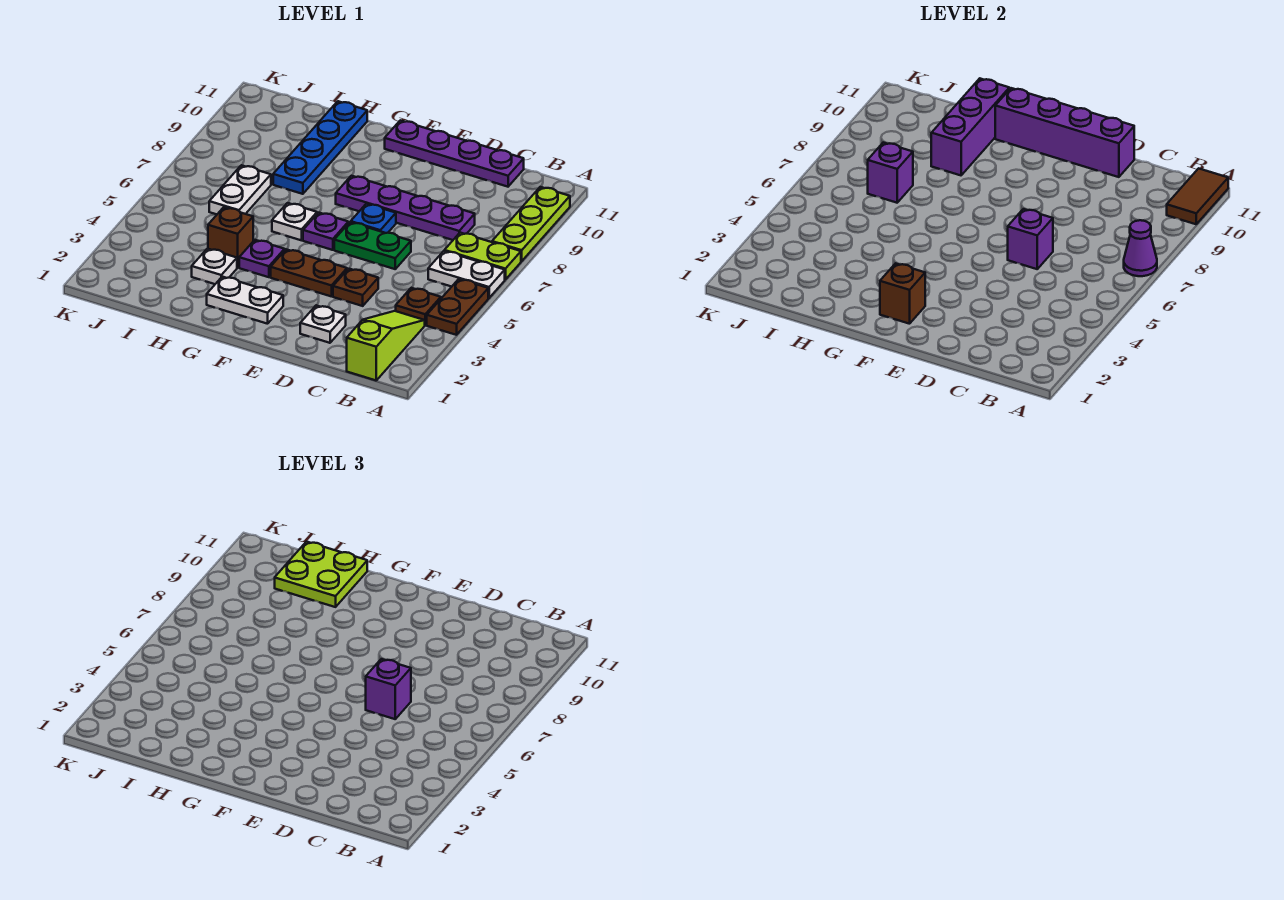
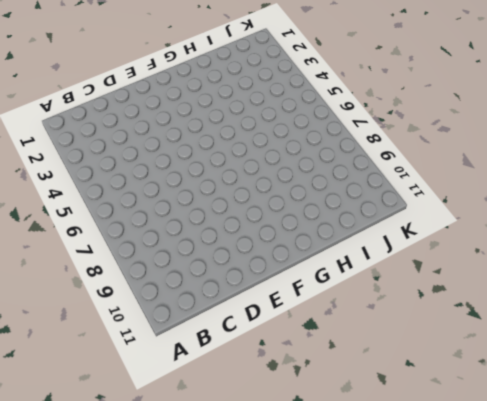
none -> brown plate A4:A5 level 1
none -> white plate A6:B6 level 1
none -> lime plate A7:B7 level 1
none -> lime plate A8:A10 level 1

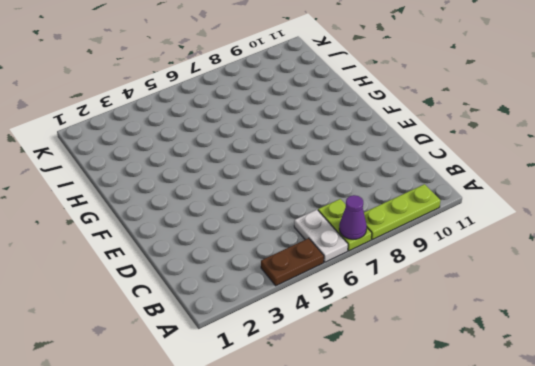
none -> lime slope B1:B3 level 1 top 1
none -> brown plate B4 level 1
none -> purple plate C8:F8 level 1
none -> purple plate C11:F11 level 1

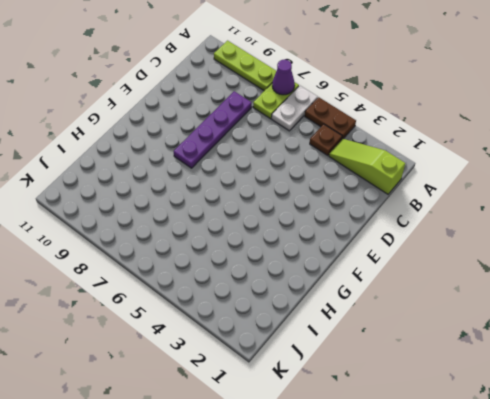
none -> purple plate C11:F11 level 1
none -> white plate D2 level 1
none -> brown plate D4 level 1
none -> green plate D6:E6 level 1

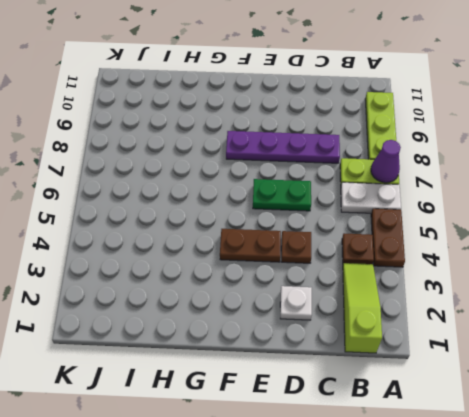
none -> purple plate C11:F11 level 1
none -> blue plate E7 level 1
none -> white plate F2:G2 level 1
none -> purple plate F6 level 1

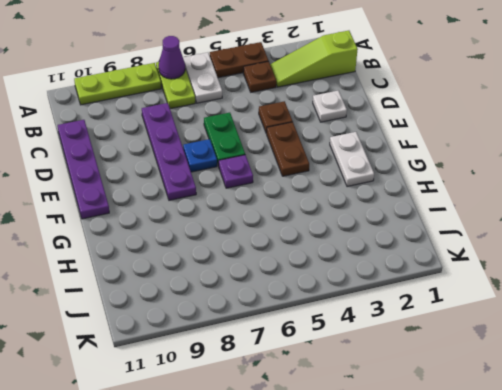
none -> purple plate G4 level 1
none -> white plate G6 level 1
none -> white plate H3 level 1
none -> brown brick H4 level 1

